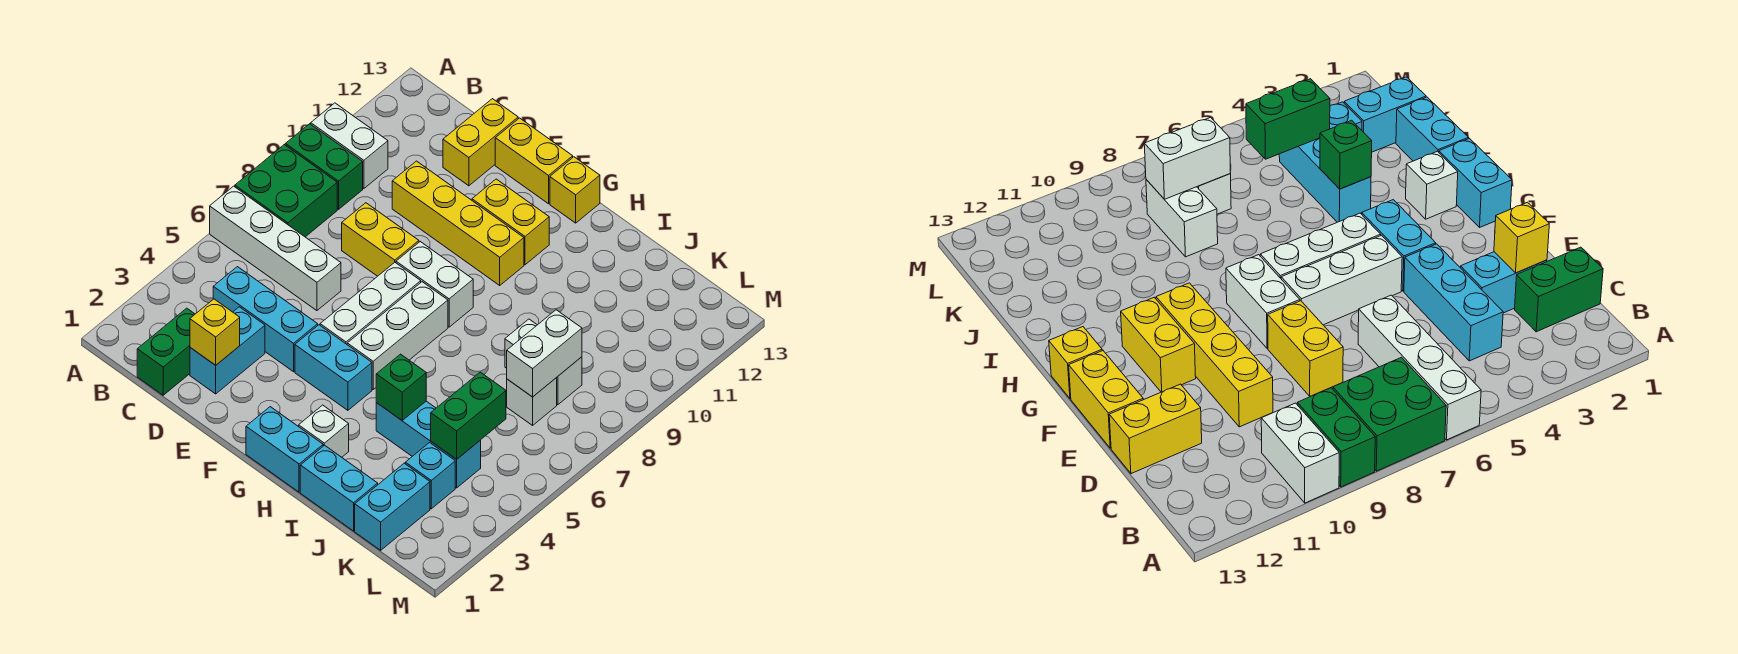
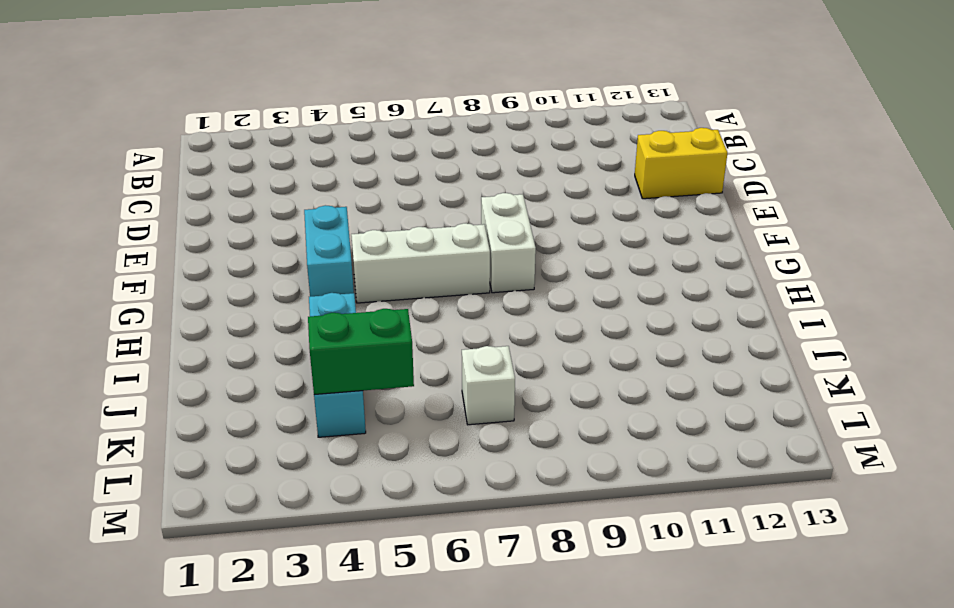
none -> white brick A6:D6 level 1
none -> green brick A7:B8 level 1
none -> green brick A9:B9 level 1

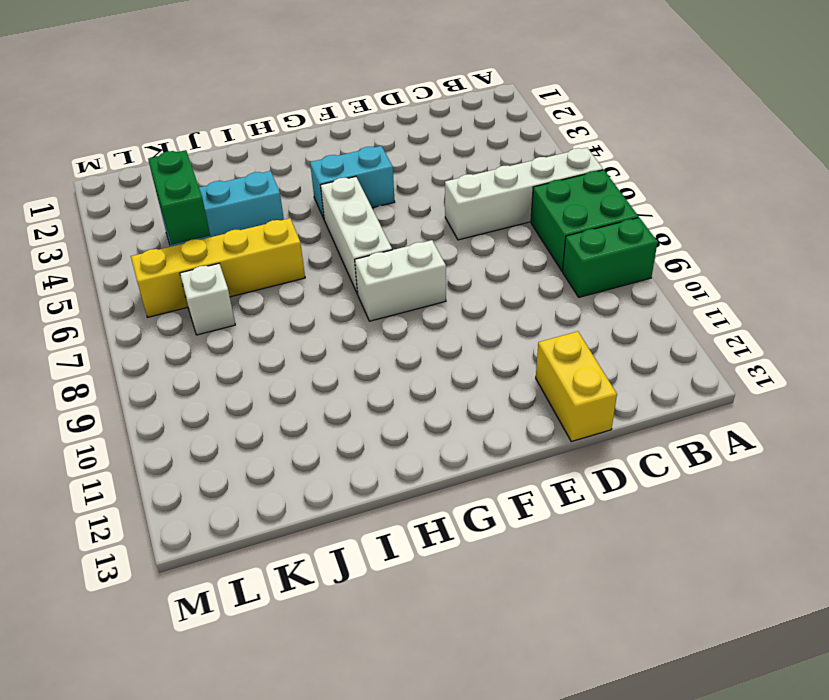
yellow brick I6:L6 level 1 -> yellow brick D10:G10 level 1
none -> white brick A10:B10 level 1
none -> green brick C1:C2 level 1
none -> cyan brick C4:E4 level 1

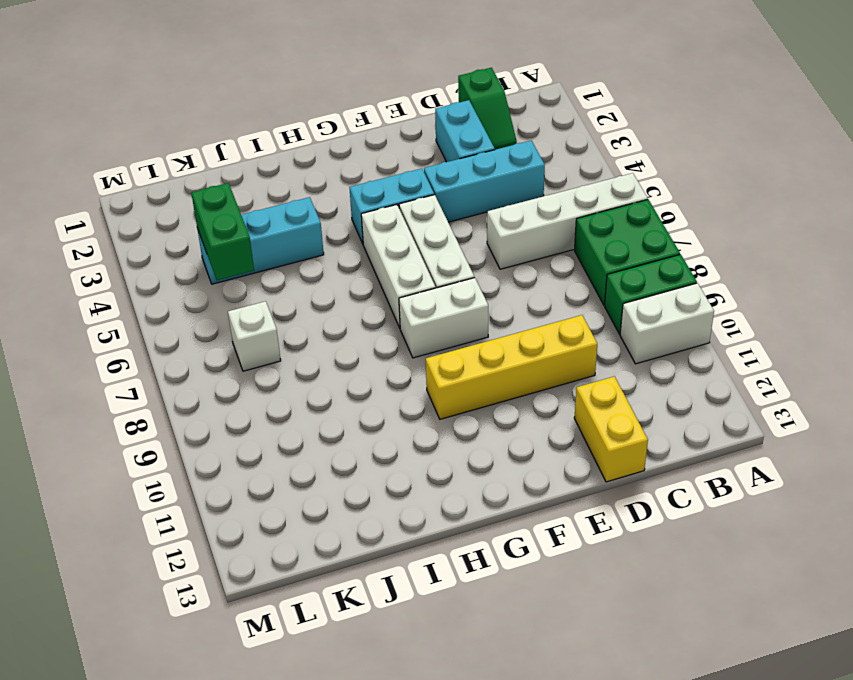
green slope C1:C2 level 1 top 1 -> green brick C1:C2 level 1
none -> yellow brick D8:E8 level 1
none -> yellow brick E13:F13 level 1
none -> yellow brick F11:G11 level 1

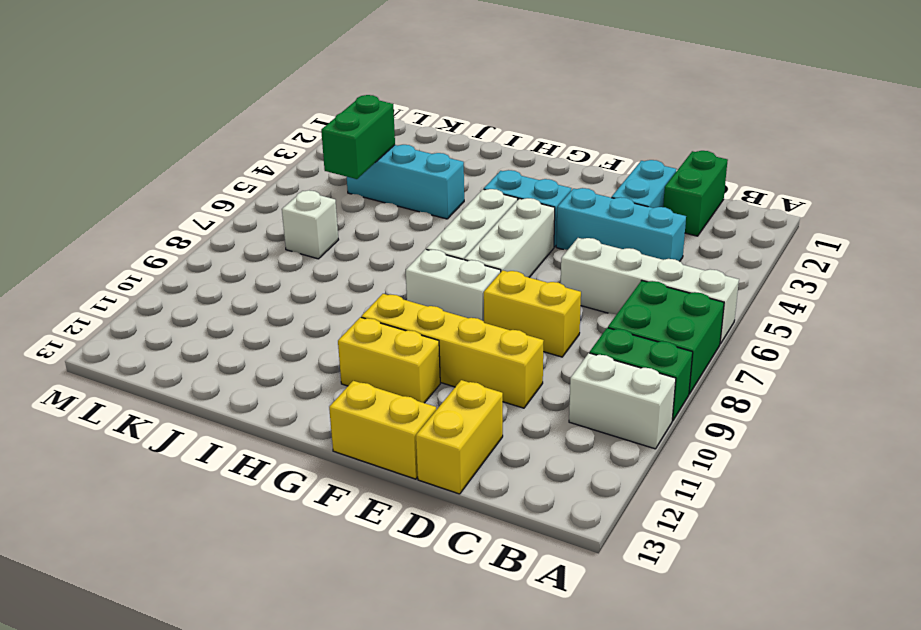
none -> cyan brick G1:H1 level 1
none -> yellow brick G13 level 1
none -> white brick H2 level 1

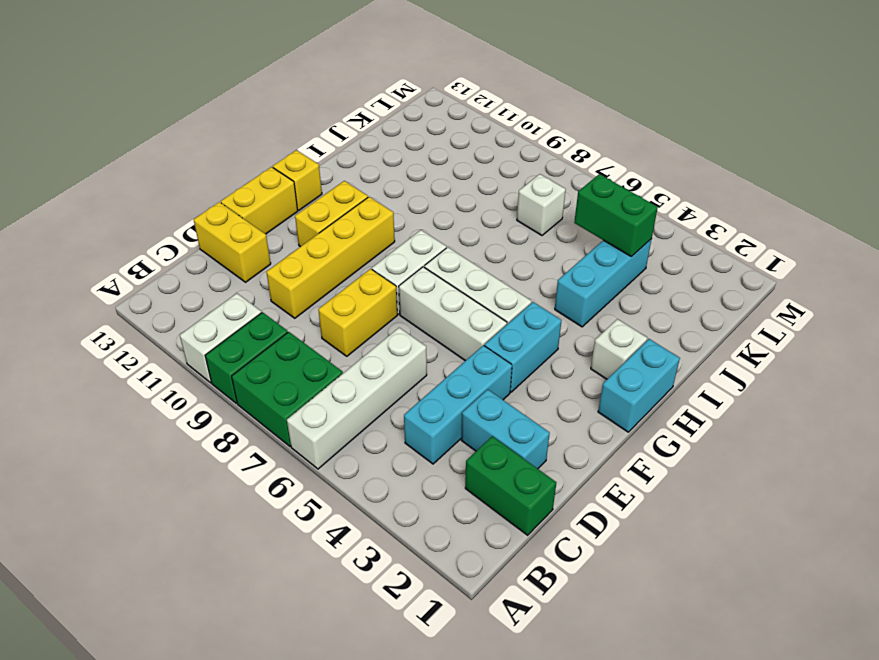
none -> cyan brick I1:J1 level 1
none -> white brick J8:K8 level 1
none -> cyan brick K1:K2 level 1

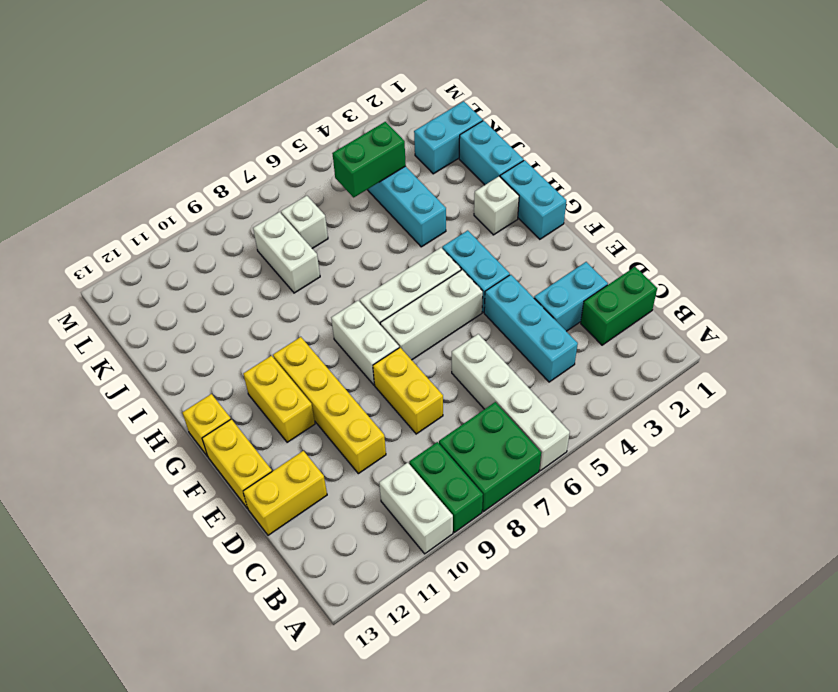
none -> cyan brick K3 level 1
none -> yellow brick D2 level 2
none -> green brick I4 level 2

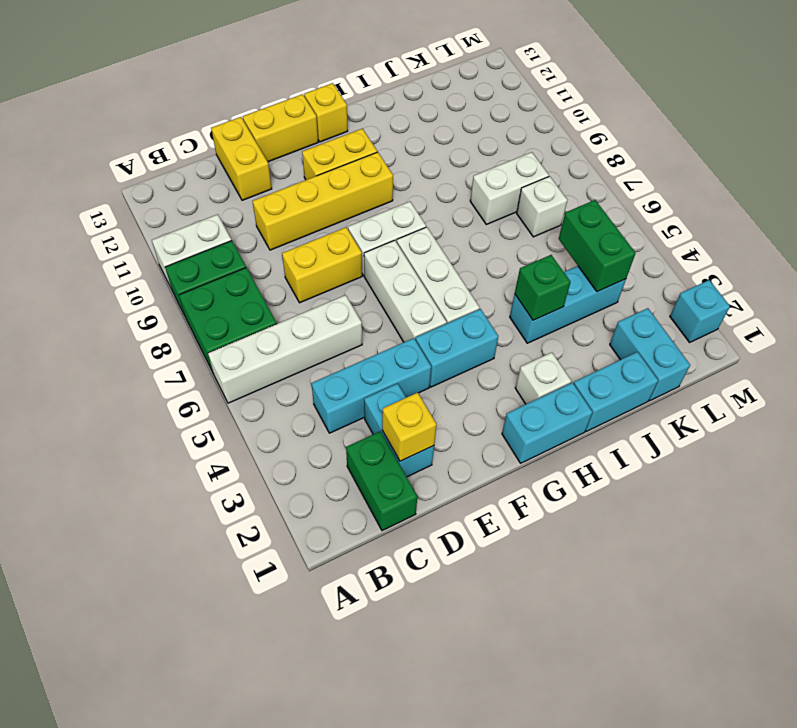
cyan brick M2 level 1 -> cyan brick K3 level 1
none -> white brick K7:K8 level 2

